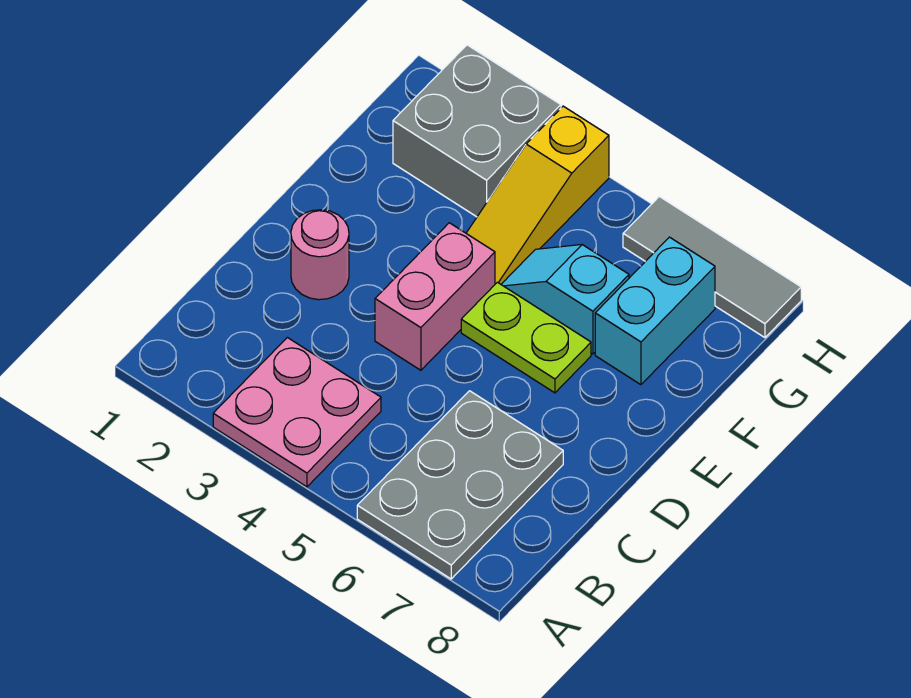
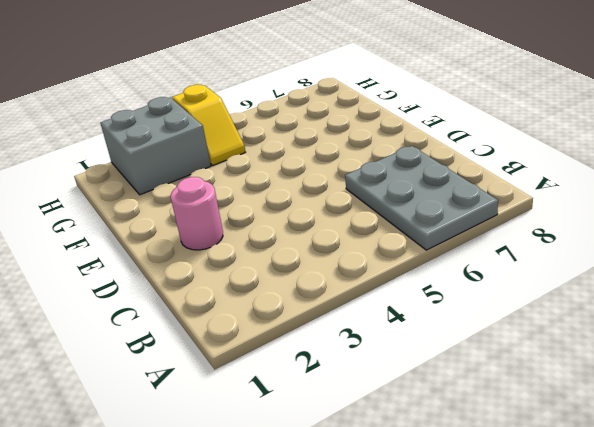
yellow slope G4:H4 level 1 top H -> yellow slope F4:H4 level 1 top H
none -> pink plate A3:B4 level 1
none -> pink brick D4:E4 level 1

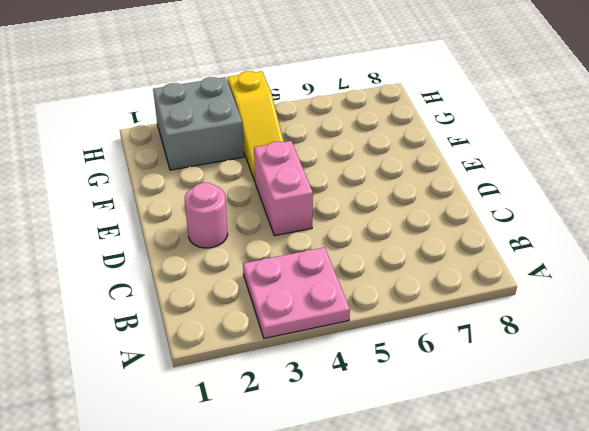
none -> grey plate A6:C7 level 1
none -> lime plate E5:E6 level 1

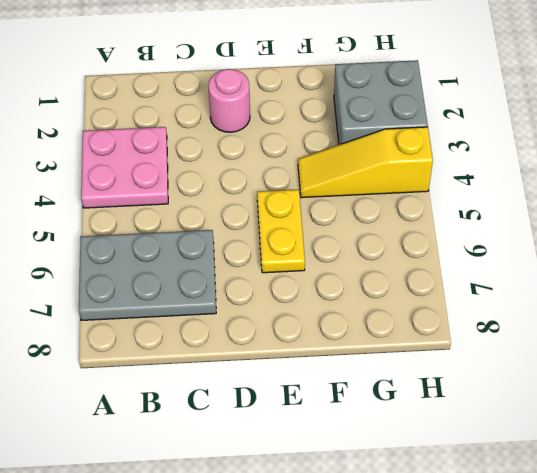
yellow plate E5:E6 level 1 -> lime plate E5:E6 level 1
none -> pink brick D4:E4 level 1
none -> cyan slope F5:F6 level 1 top 6

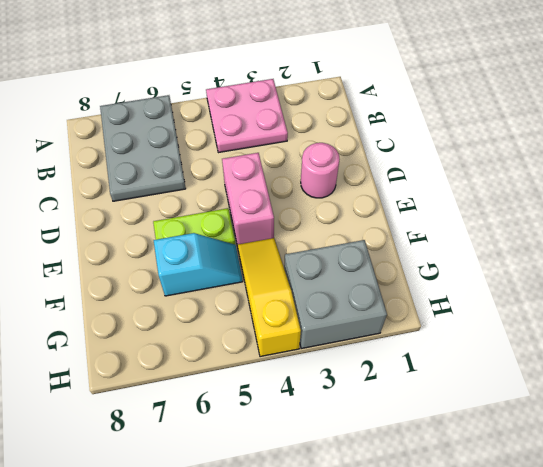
none -> cyan brick F7:G7 level 1
none -> grey tile H6:H8 level 1

